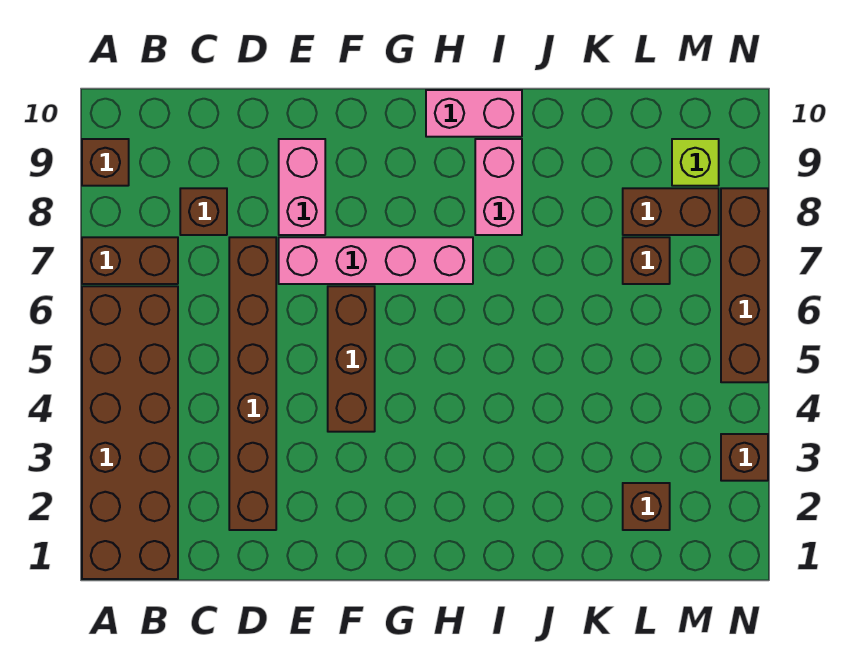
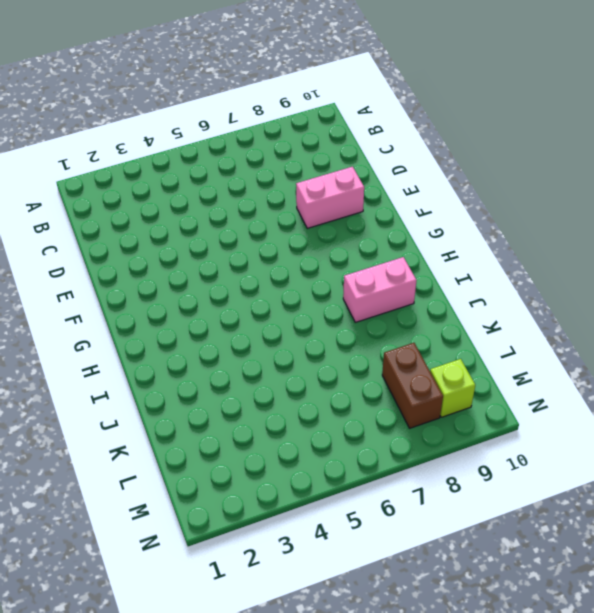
none -> brown brick A1:B6 level 1
none -> brown brick A7:B7 level 1
none -> brown brick A9 level 1

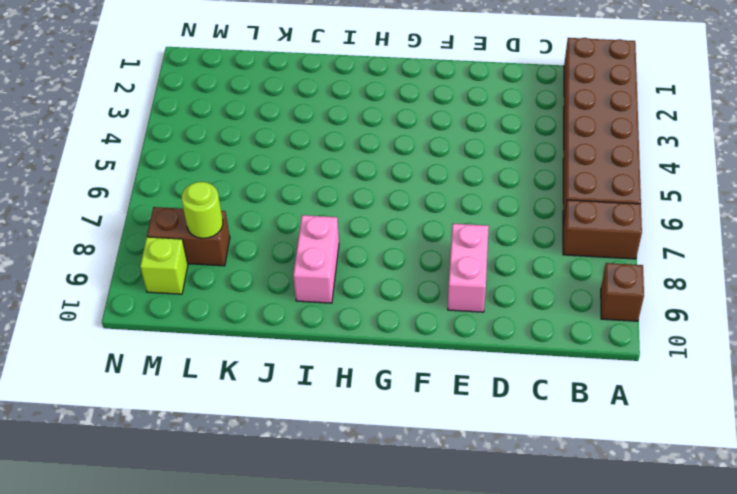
lime round brick L8 level 2 -> none
none -> brown brick C8 level 1
none -> brown brick D2:D7 level 1
none -> pink brick E7:H7 level 1

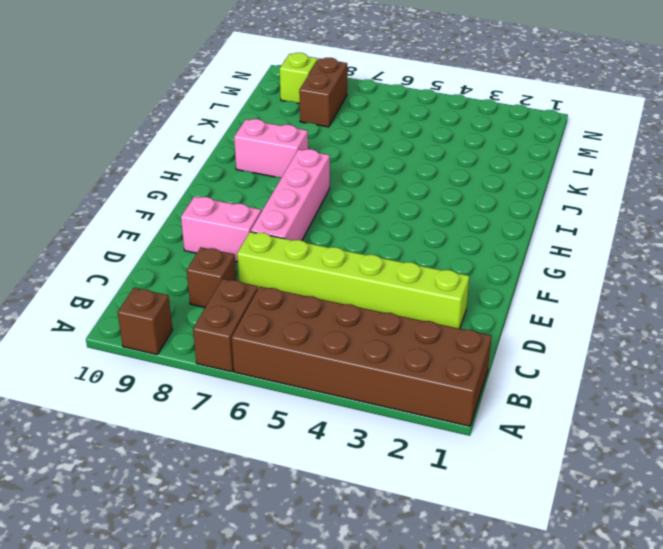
lime brick D2:D7 level 1 -> brown brick D2:D7 level 1
none -> brown brick F4:F6 level 1
none -> pink brick H10:I10 level 1
none -> brown brick L2 level 1

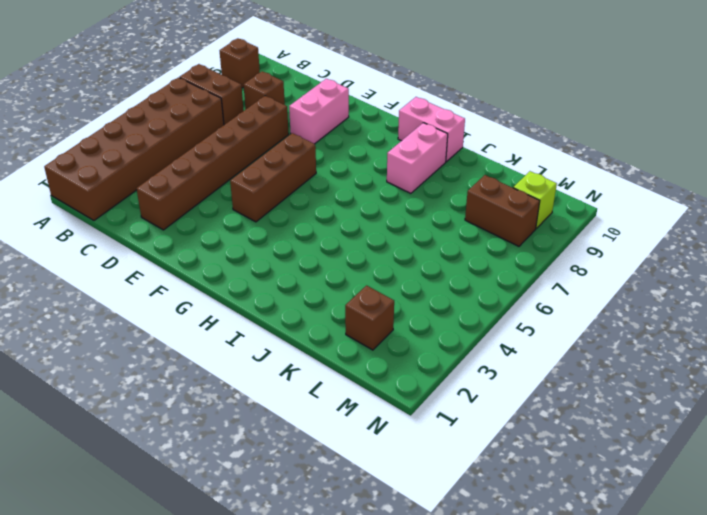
none -> pink brick E7:H7 level 1
none -> brown brick L7 level 1
none -> brown brick N3 level 1

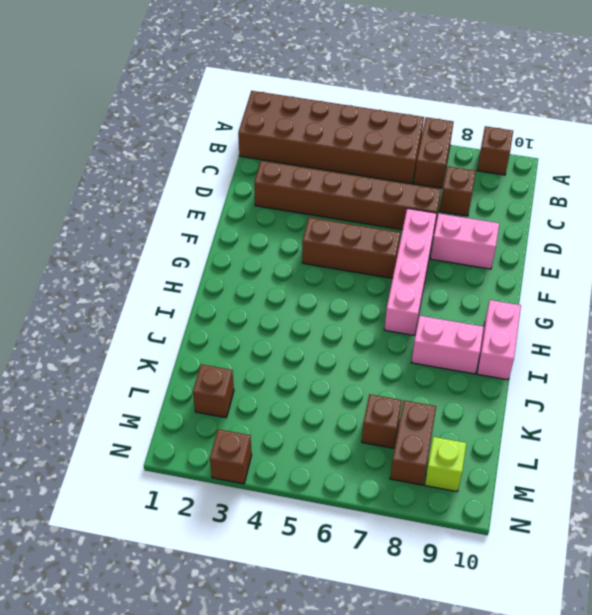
none -> brown brick N5:N8 level 1

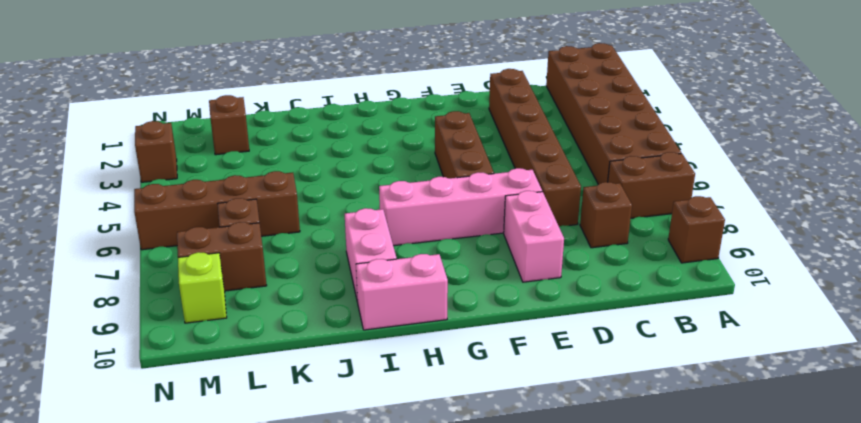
brown brick K6:N6 level 1 -> brown brick N5:N8 level 1

